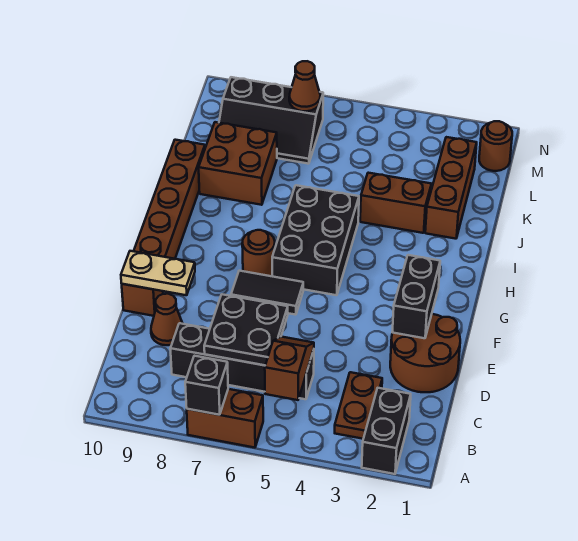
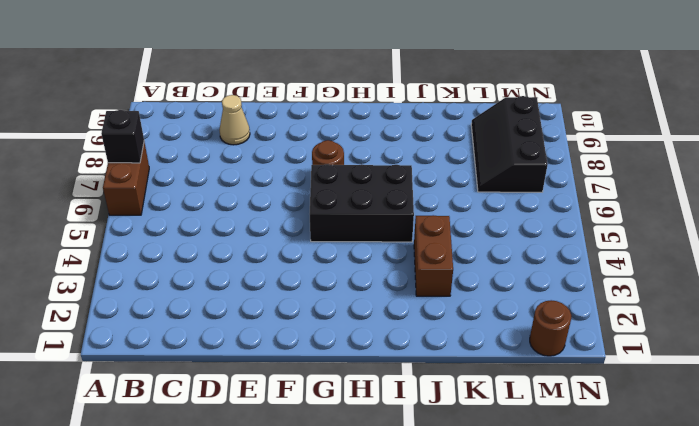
tan cone D9 level 1 -> brown cone D9 level 1
none -> black brick A2:B2 level 1
none -> brown plate B3:C3 level 1
none -> black brick C5:C8 level 1

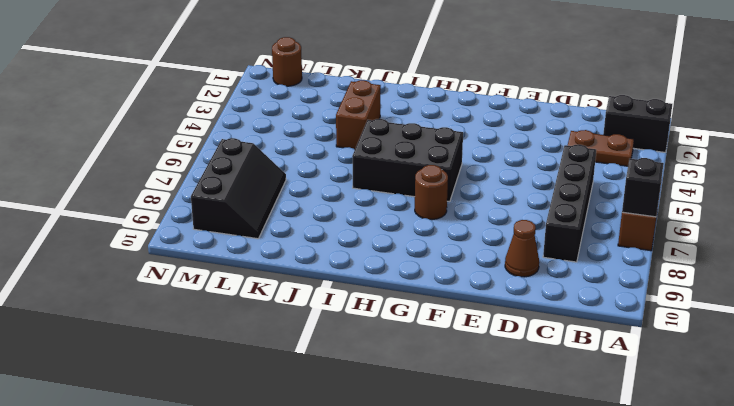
none -> brown round brick D1:E2 level 1
none -> brown brick E10:J10 level 1
none -> black tile F6:F7 level 1

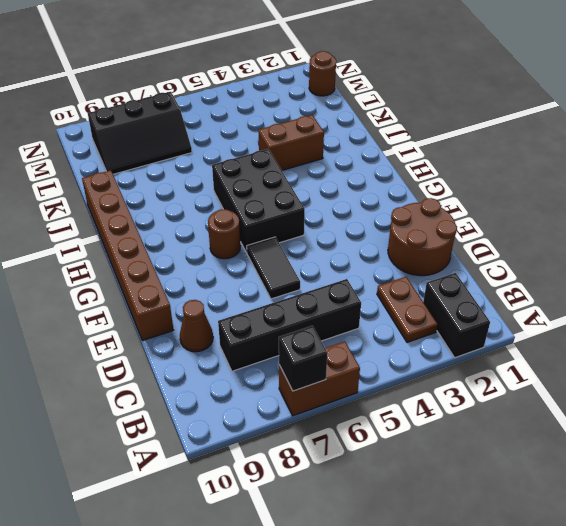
black tile E6:F6 level 1 -> black tile F6:F7 level 1
none -> brown brick J2:L2 level 1
none -> brown brick J8:K9 level 1
none -> brown slope B5:C5 level 2 top B

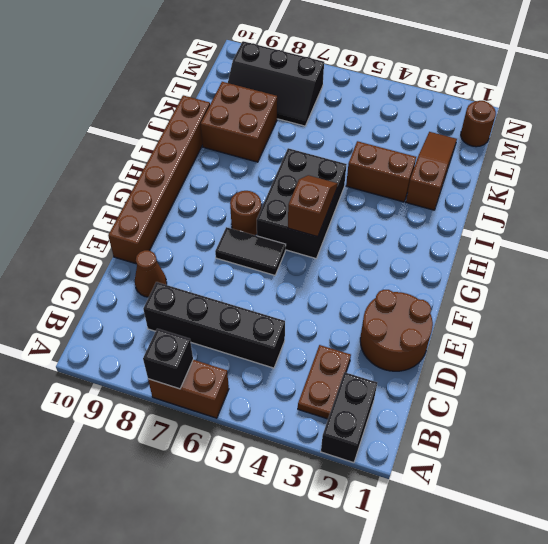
brown slope G5:H5 level 2 top G -> brown slope B5:C5 level 2 top B
brown slope J2:L2 level 1 top J -> brown brick J2:L2 level 1
none -> black plate C6:D7 level 2
none -> black brick E2:F2 level 2
none -> tan plate E9:E10 level 2

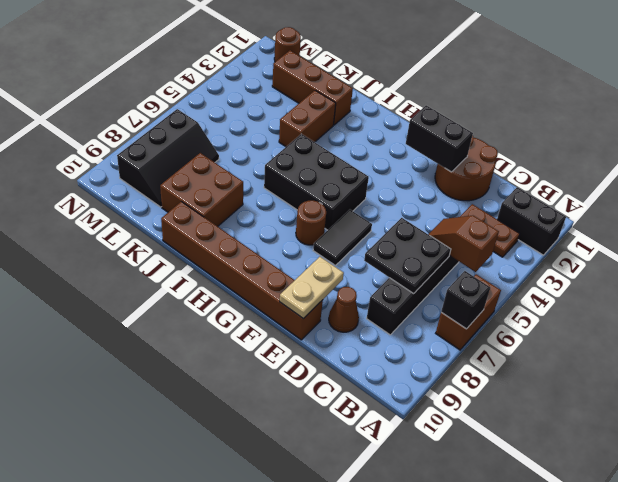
none -> brown cone M7 level 2

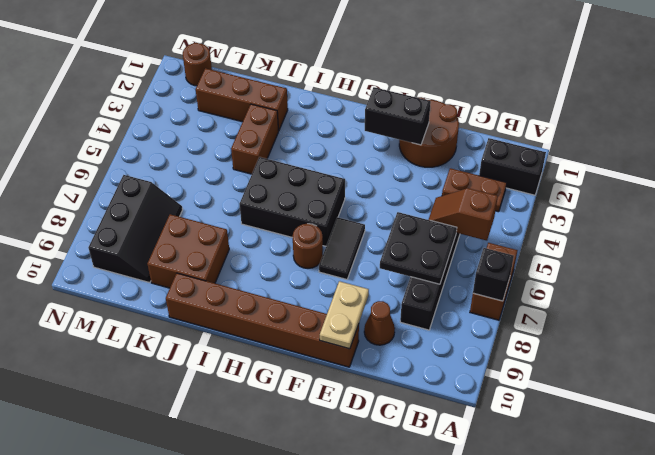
none -> brown cone M7 level 2

